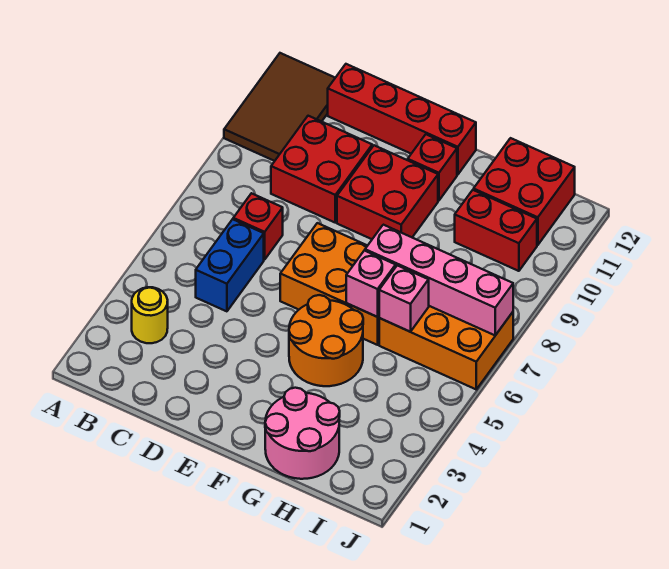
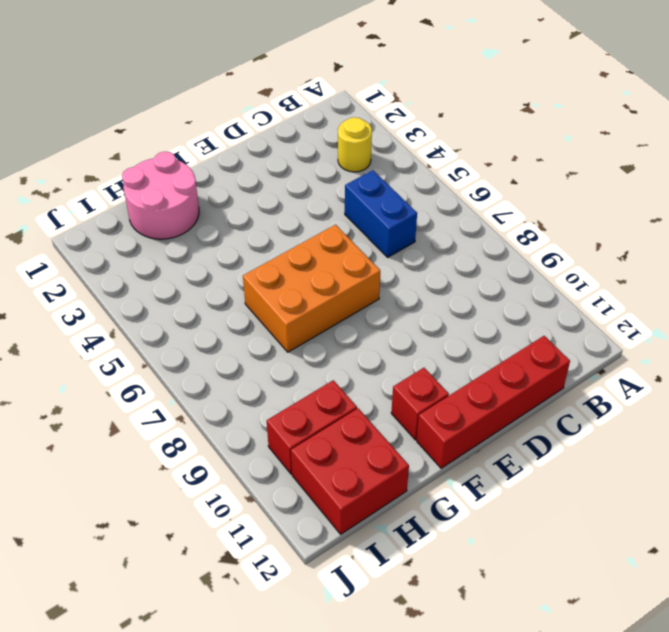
none -> brown tile A10:B12 level 1
none -> red brick C7 level 1
none -> red brick C9:D10 level 1

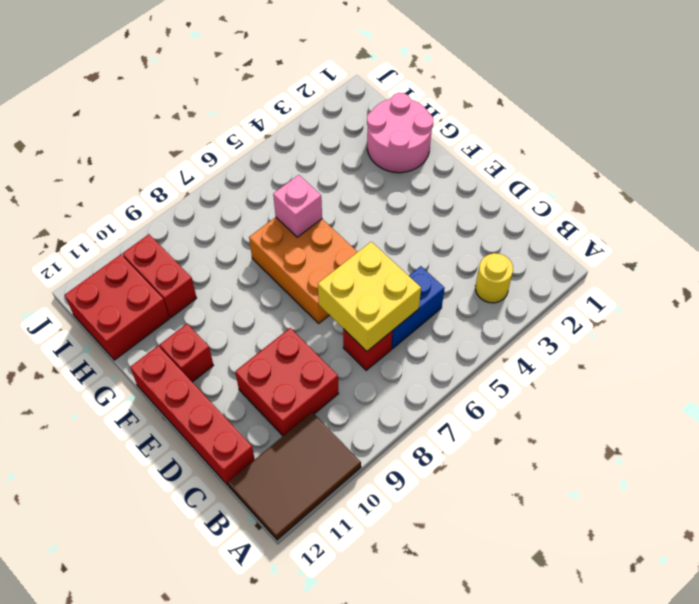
yellow brick C6:D7 level 2 -> none
none -> red brick E9:F10 level 1
none -> orange round brick F4:G5 level 1
none -> orange brick H6:J7 level 1

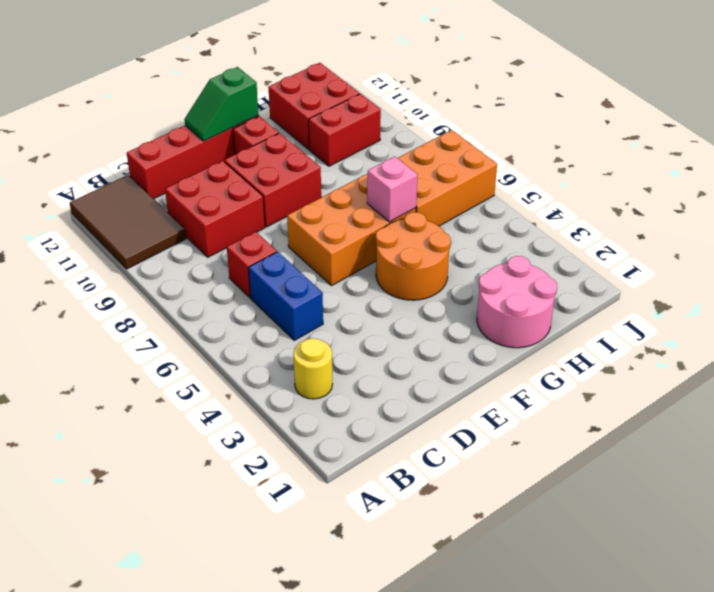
green slope E12:F12 level 2 top F -> none
none -> pink brick G7:J7 level 2
none -> pink brick H6 level 2

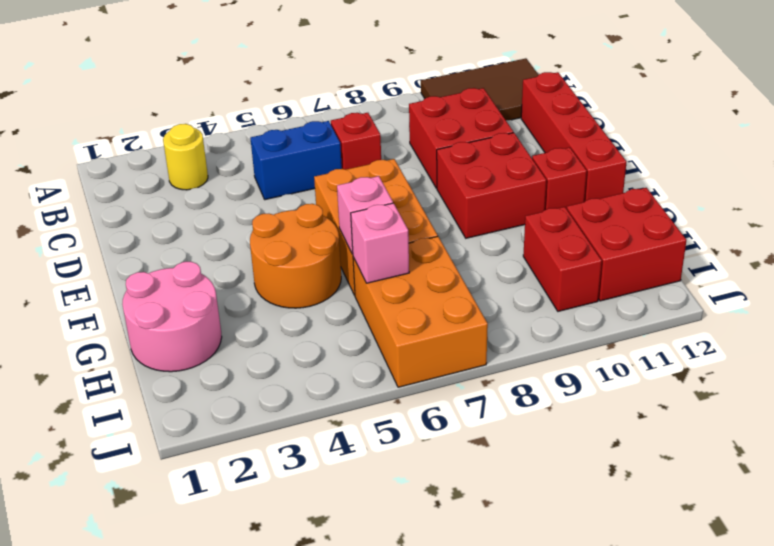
none -> pink brick G7:J7 level 2

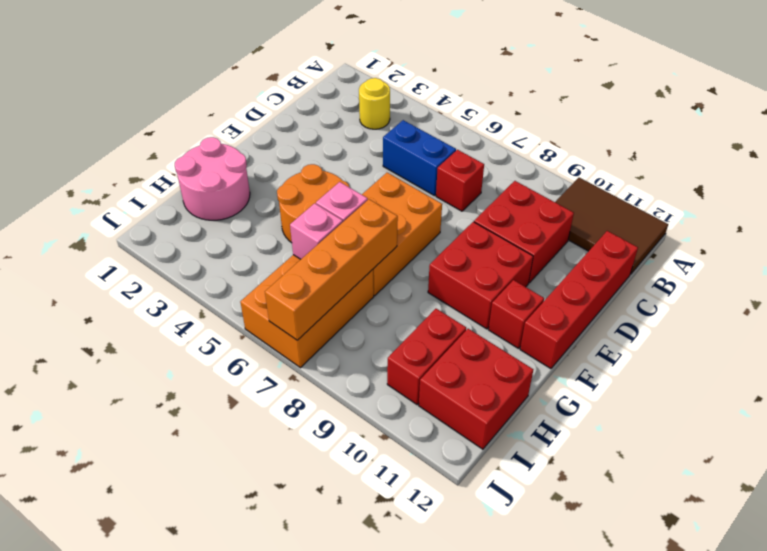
orange brick G7:J7 level 2 -> pink brick G7:J7 level 2

